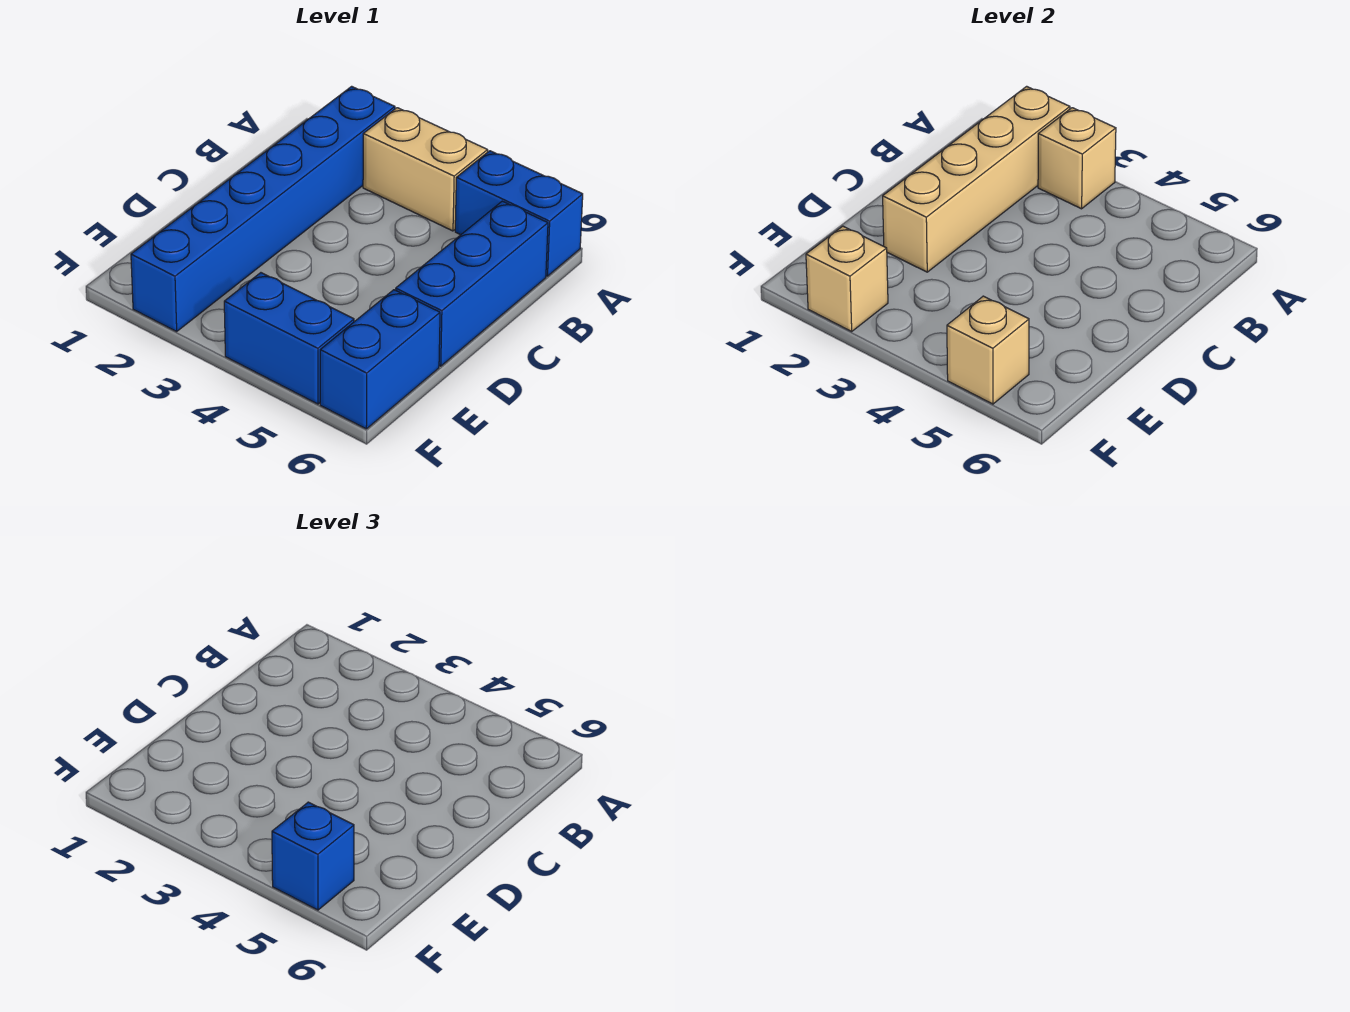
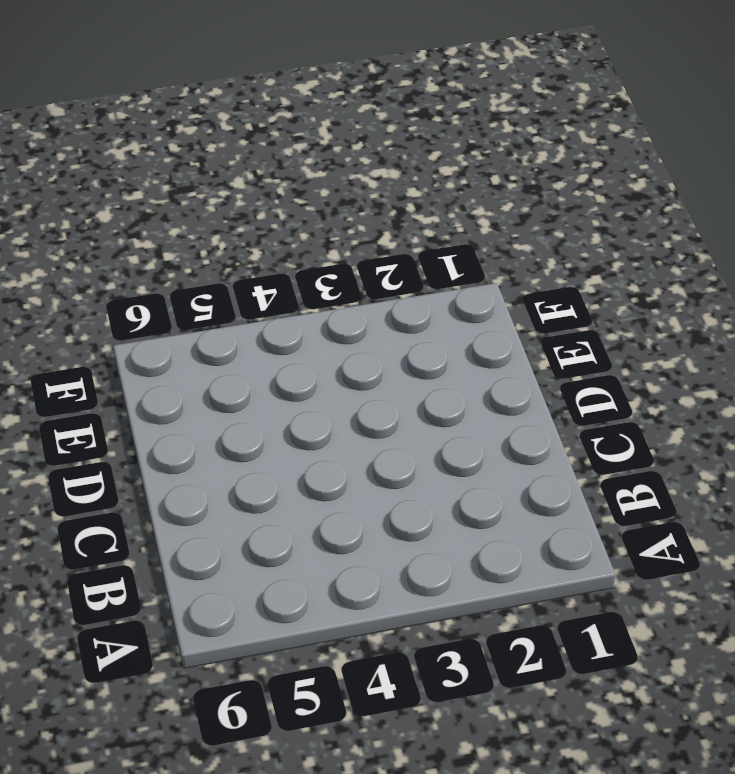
none -> blue brick A2:F2 level 1
none -> tan brick A3:A4 level 1

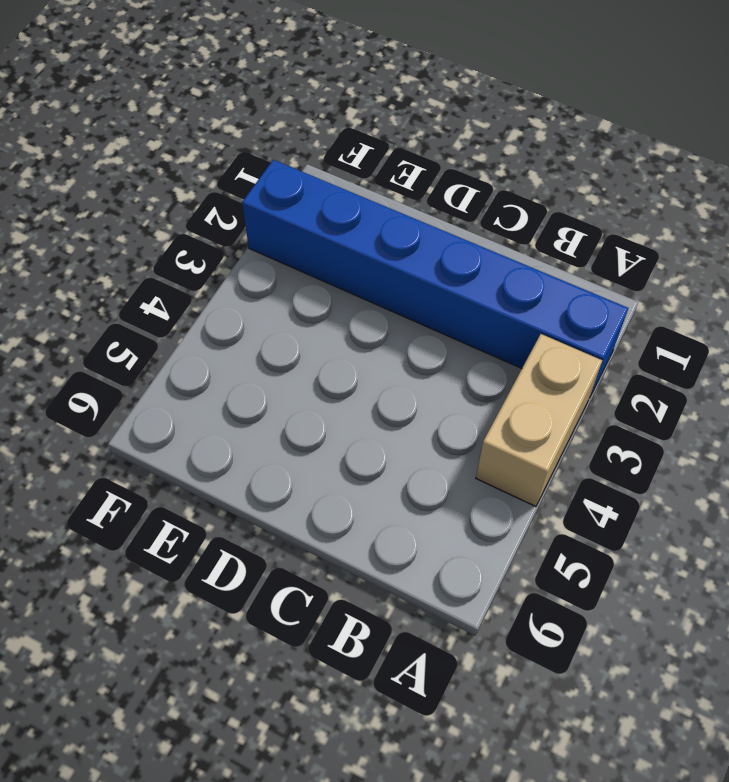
none -> blue brick A5:A6 level 1
none -> blue brick B6:D6 level 1

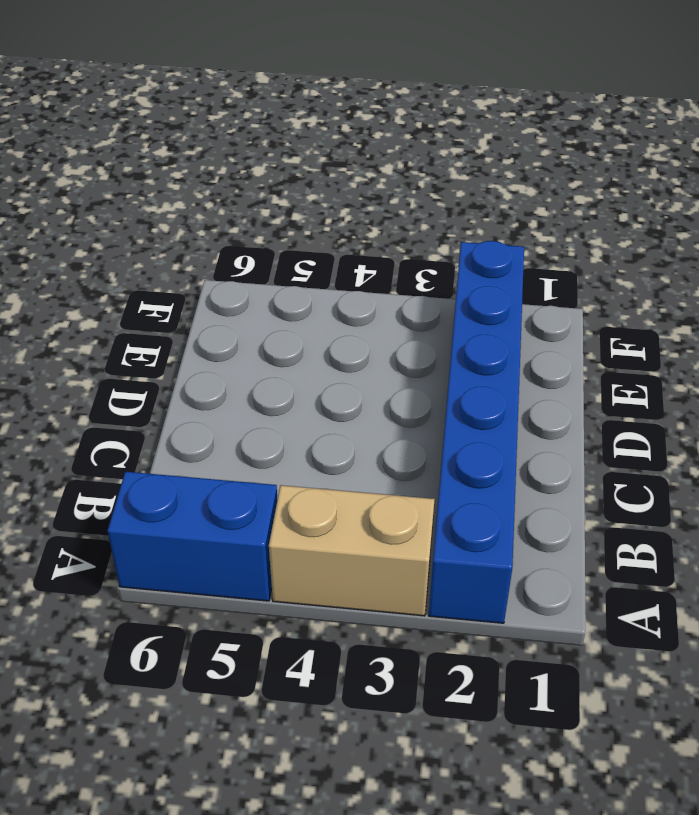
none -> blue brick B6:D6 level 1
none -> blue brick E6:F6 level 1

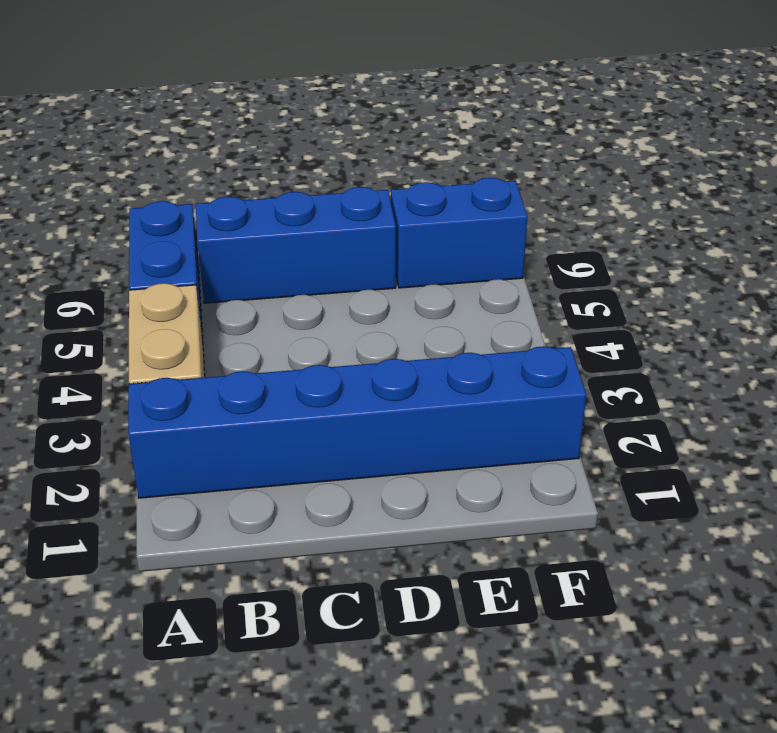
none -> blue brick F4:F5 level 1
none -> tan brick A2:D2 level 2

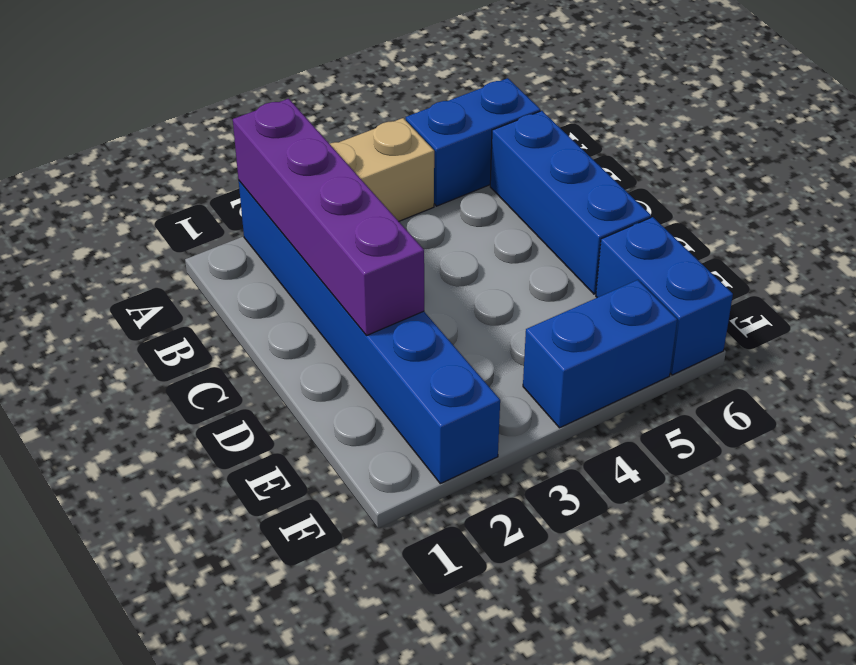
purple brick A2:D2 level 2 -> tan brick A2:D2 level 2
none -> tan brick A3 level 2
none -> tan brick F2 level 2

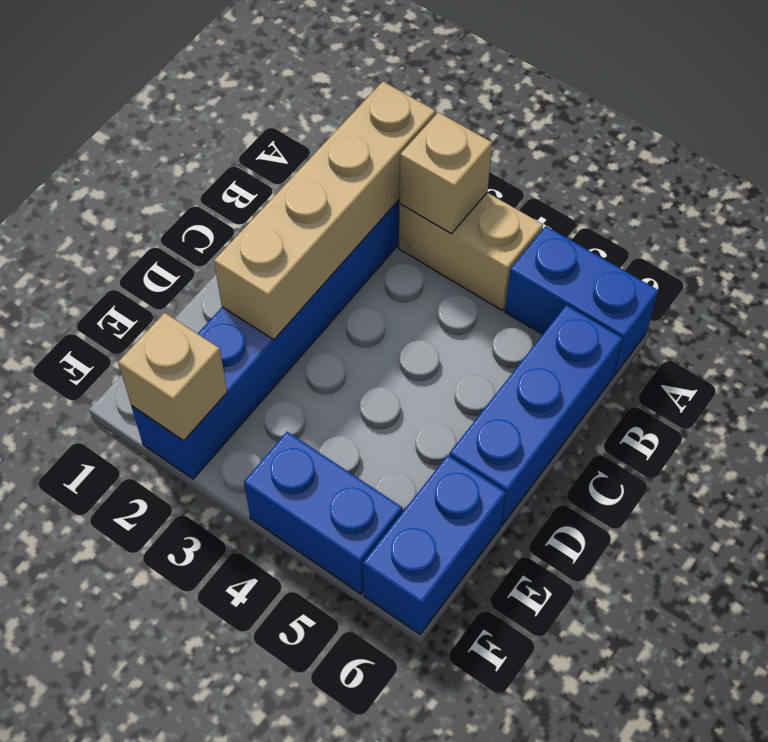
none -> tan brick F5 level 2
none -> blue brick F5 level 3

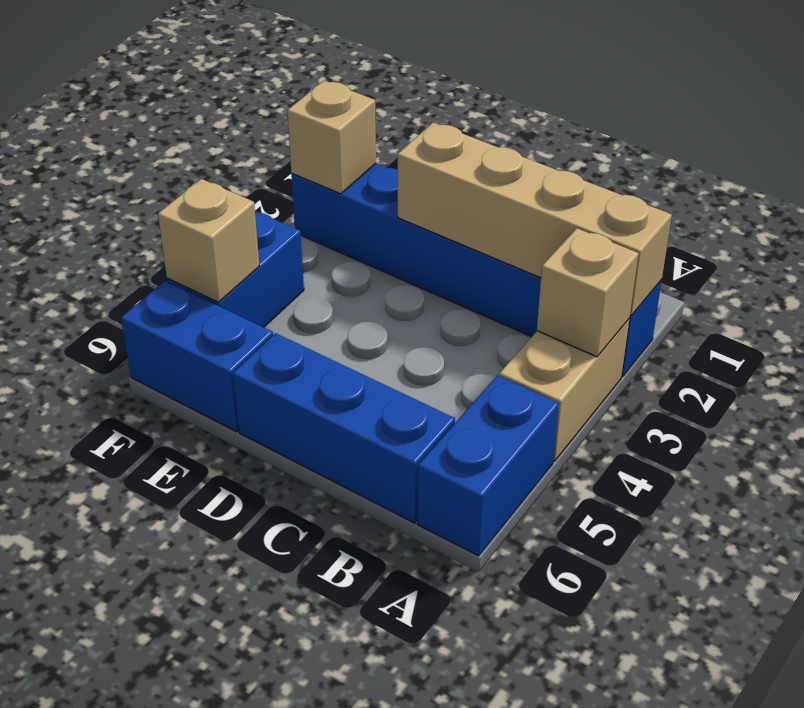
none -> blue brick F5 level 3

